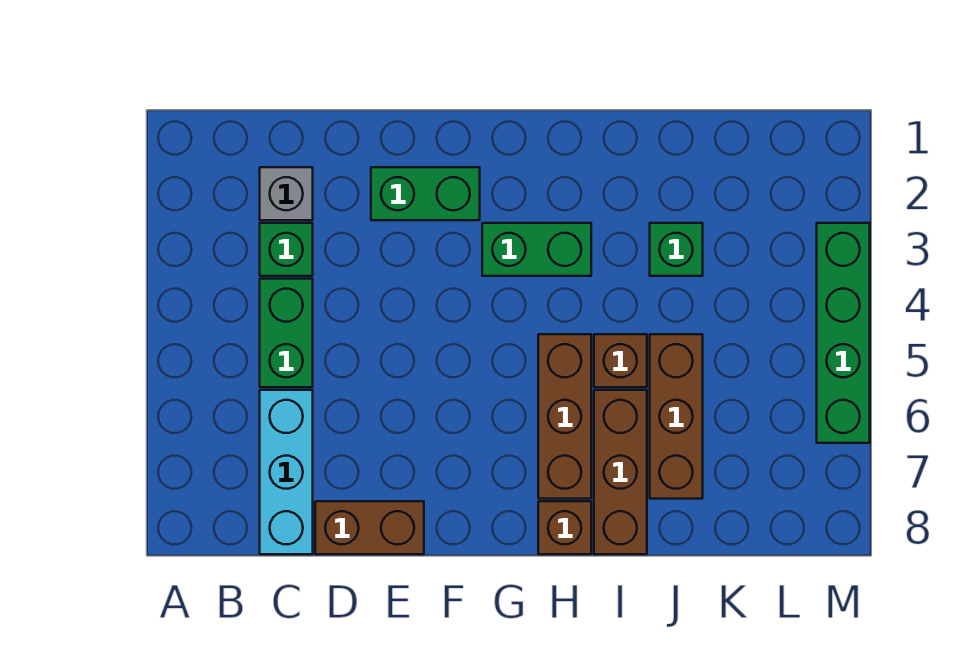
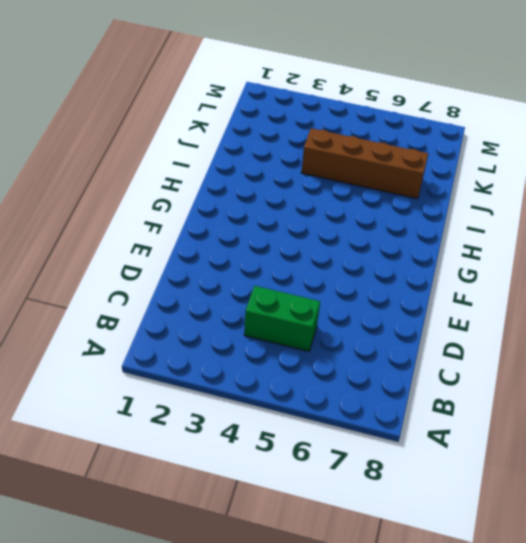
brown brick J4:J7 level 1 -> brown brick J5:J7 level 1
none -> grey brick C2 level 1
none -> green brick C3 level 1
none -> cyan brick C6:C8 level 1

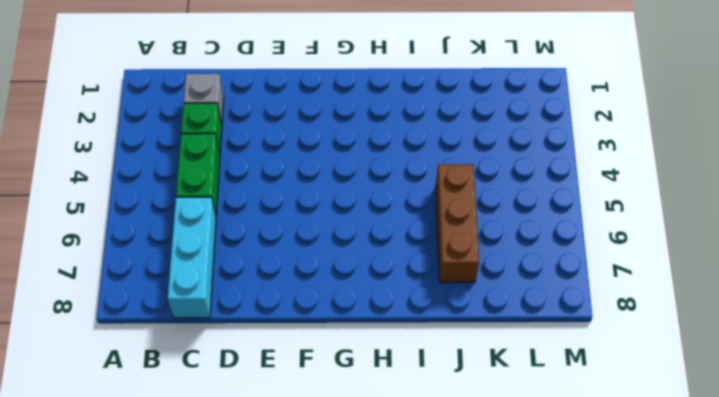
none -> brown brick D8:E8 level 1
none -> green brick E2:F2 level 1
none -> green brick G3:H3 level 1

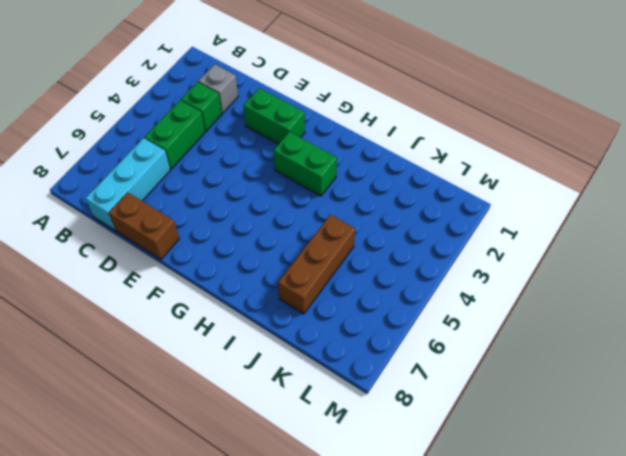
none -> brown brick H5:H7 level 1
none -> brown brick H8 level 1
none -> brown brick I5 level 1

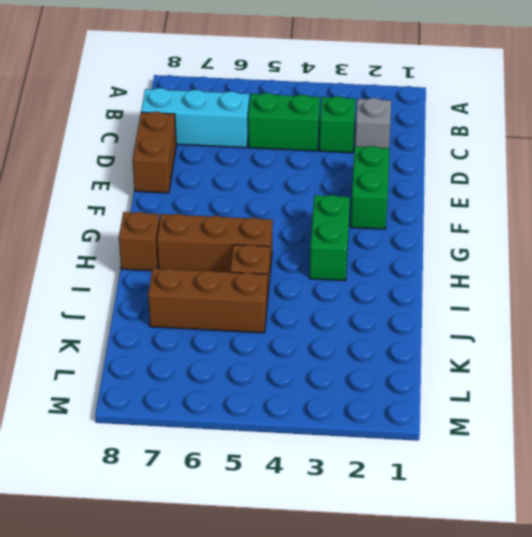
none -> brown brick I6:I8 level 1
none -> green brick J3 level 1
none -> green brick M3:M6 level 1

